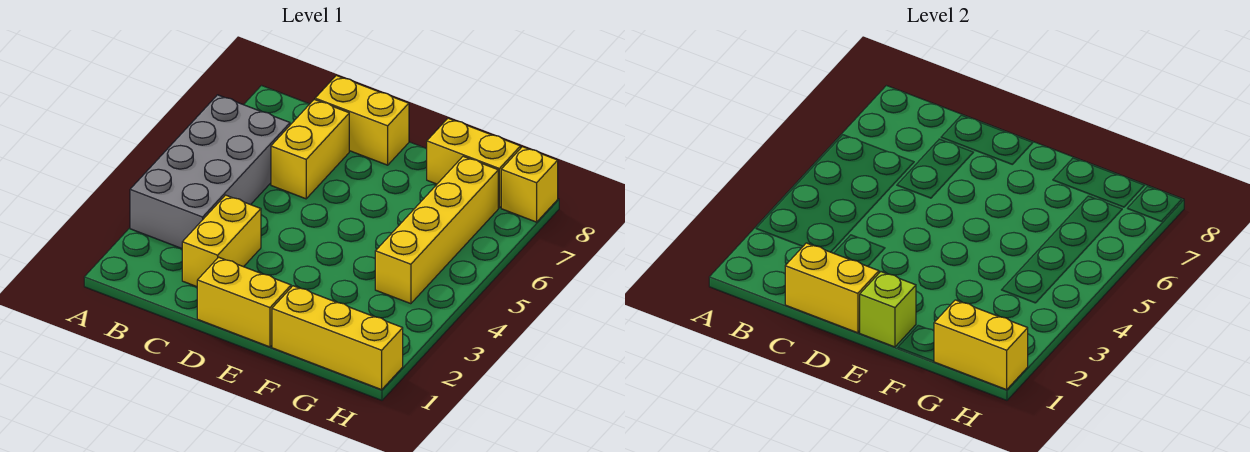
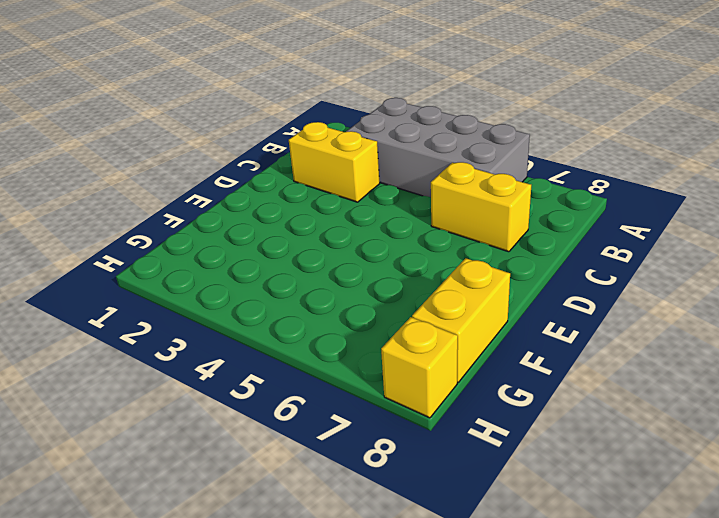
none -> yellow brick C8:D8 level 1
none -> yellow brick D1:E1 level 1
none -> yellow brick F1:H1 level 1

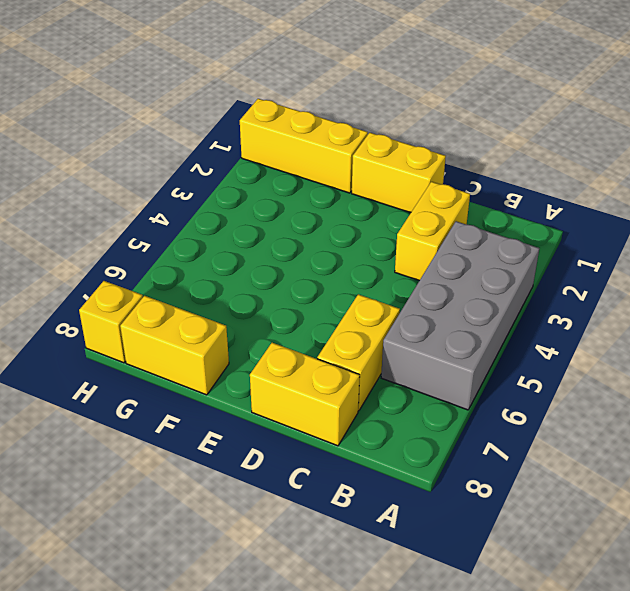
none -> yellow brick G4:G7 level 1
none -> yellow brick C1:D1 level 2
none -> lime brick E1 level 2

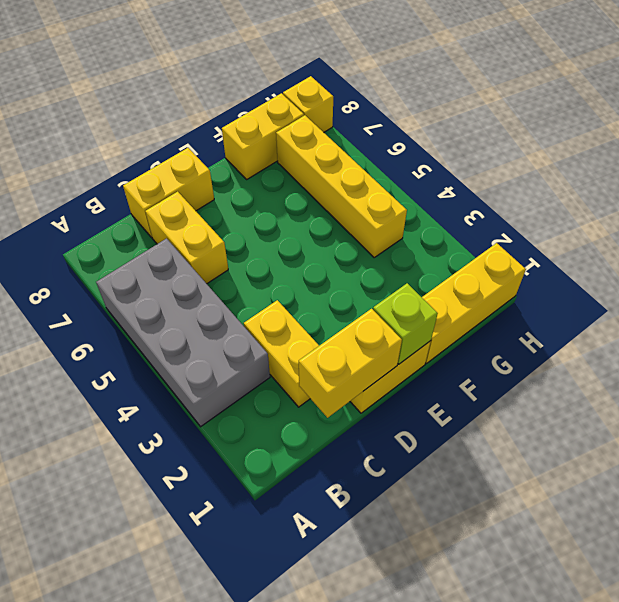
none -> yellow brick G1:H1 level 2

